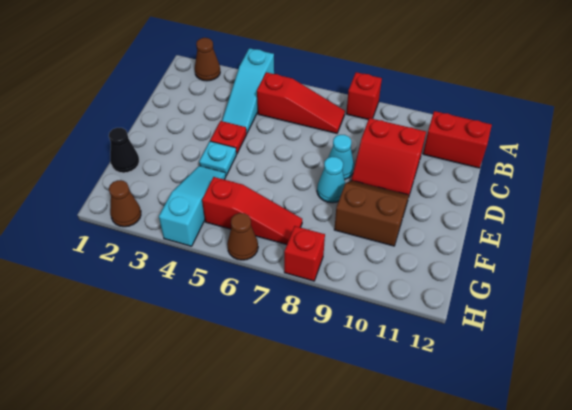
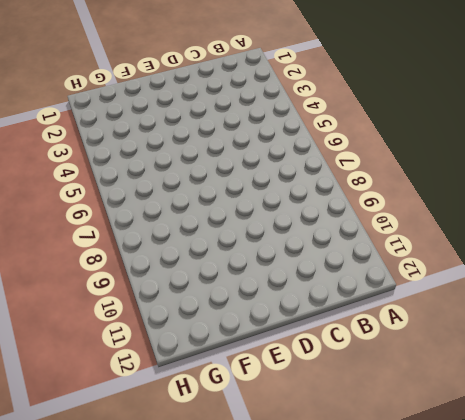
none -> brown cone A2 level 1
none -> cyan slope A4:C4 level 1 top A
none -> red brick A8 level 1

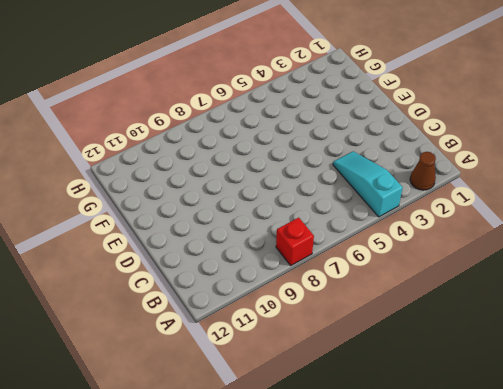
none -> red slope B5:B7 level 1 top 5
none -> red brick B11:B12 level 1
none -> red slope C9:D10 level 1 top C

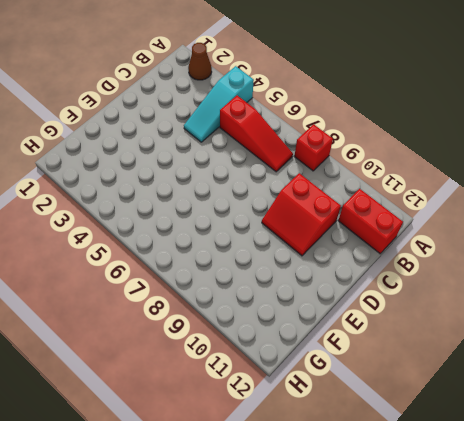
none -> red plate D4 level 1
none -> cyan cone D8 level 1
none -> cyan plate E4 level 1

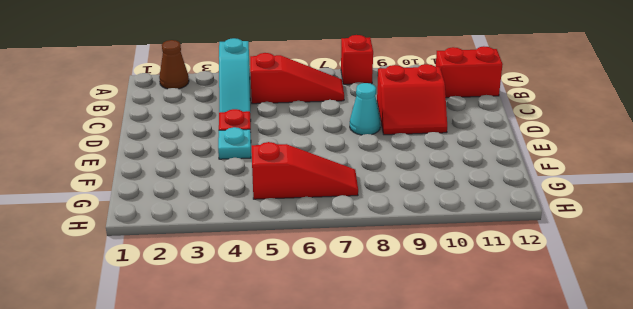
none -> cyan cone E8 level 1
none -> brown slope E9:F10 level 1 top F
none -> black cone F1 level 1

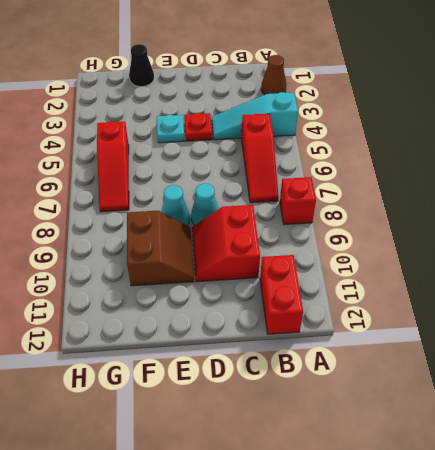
none -> cyan slope F4:H4 level 1 top H
none -> brown cone H2 level 1
none -> brown cone H6 level 1

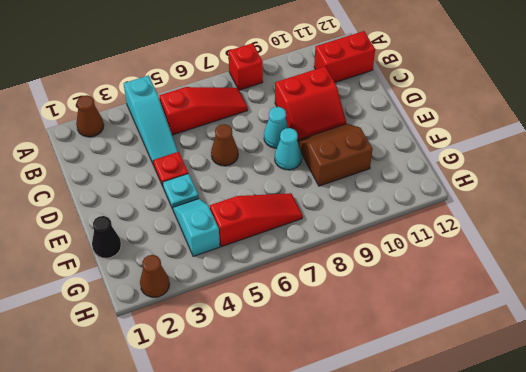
brown cone D6 level 1 -> brown cone H6 level 1
cyan slope F4:G4 level 1 top G -> cyan slope F4:H4 level 1 top H
none -> red brick H8 level 1

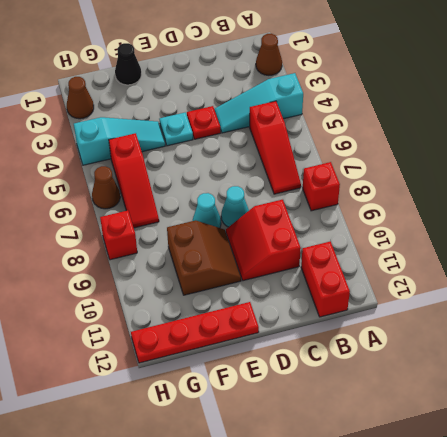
red plate E12:H12 level 1 -> none

